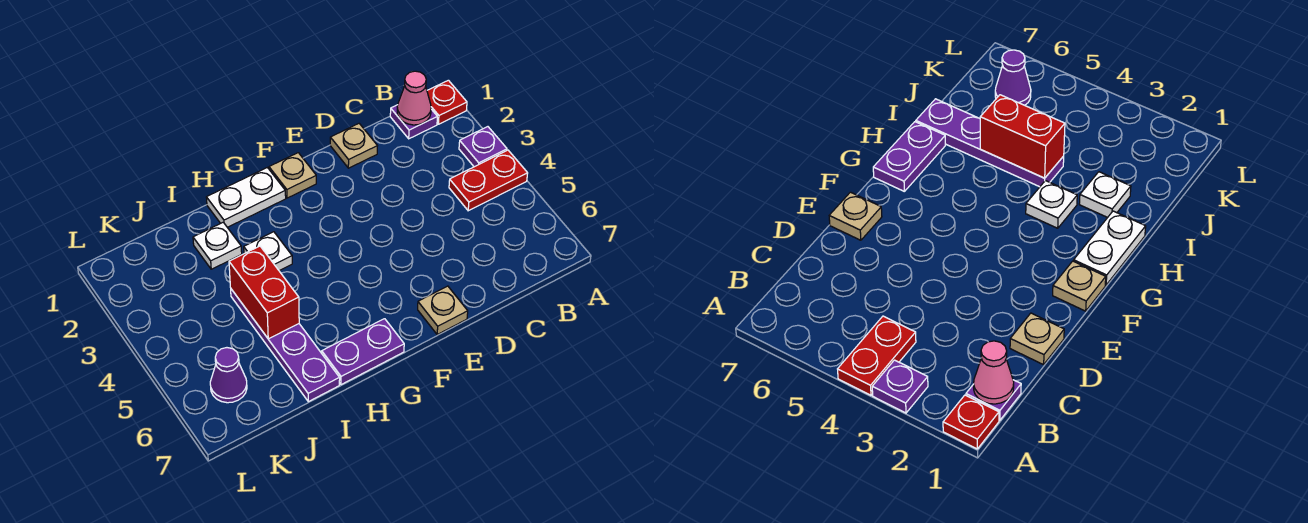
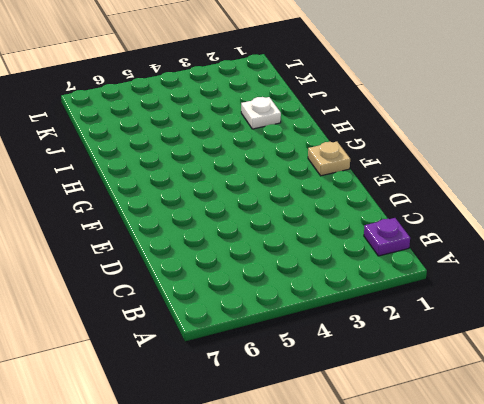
none -> red plate A1 level 1
none -> purple plate A3 level 1
none -> red plate A4:B4 level 1

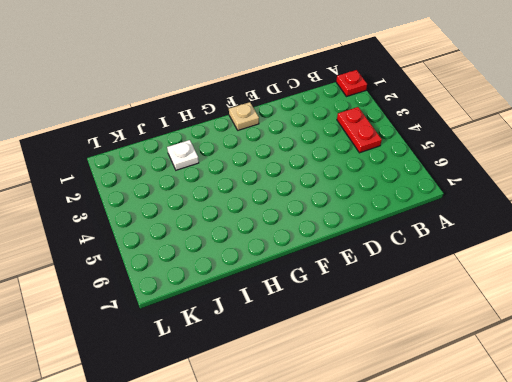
red plate B3:B4 level 1 -> red plate A4:B4 level 1
none -> purple plate A3 level 1
none -> purple plate B1 level 1
none -> tan plate D1 level 1

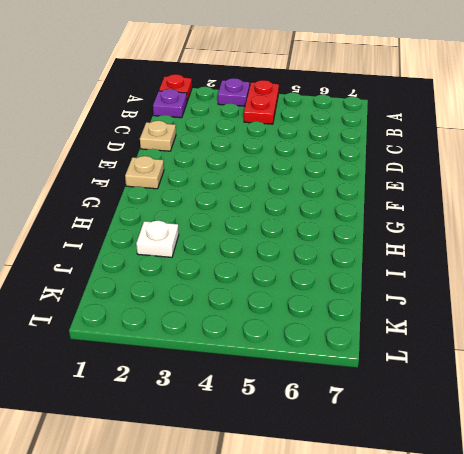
none -> tan plate E7 level 1
none -> white plate G1:H1 level 1
none -> purple plate G7:H7 level 1

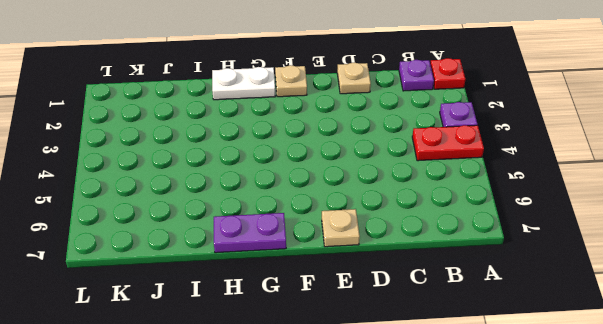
none -> white plate H3 level 1
none -> white plate I2 level 1
none -> purple plate I4:I7 level 1

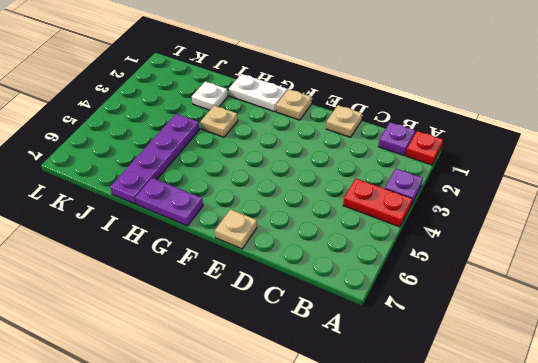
tan plate H3 level 1 -> white plate H3 level 1
none -> purple cone K6 level 1
none -> pink cone B1 level 2
none -> red brick I4:I5 level 2

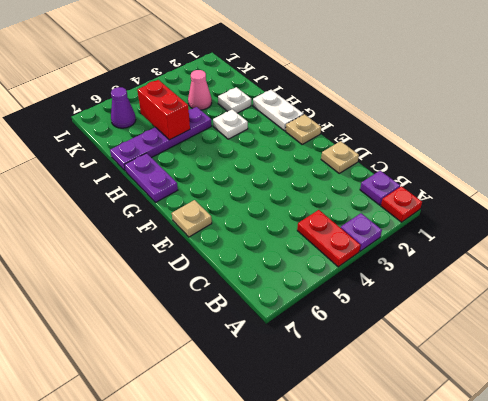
red brick I5:J5 level 2 -> red brick I4:I5 level 2
pink cone J3 level 1 -> pink cone B1 level 2

